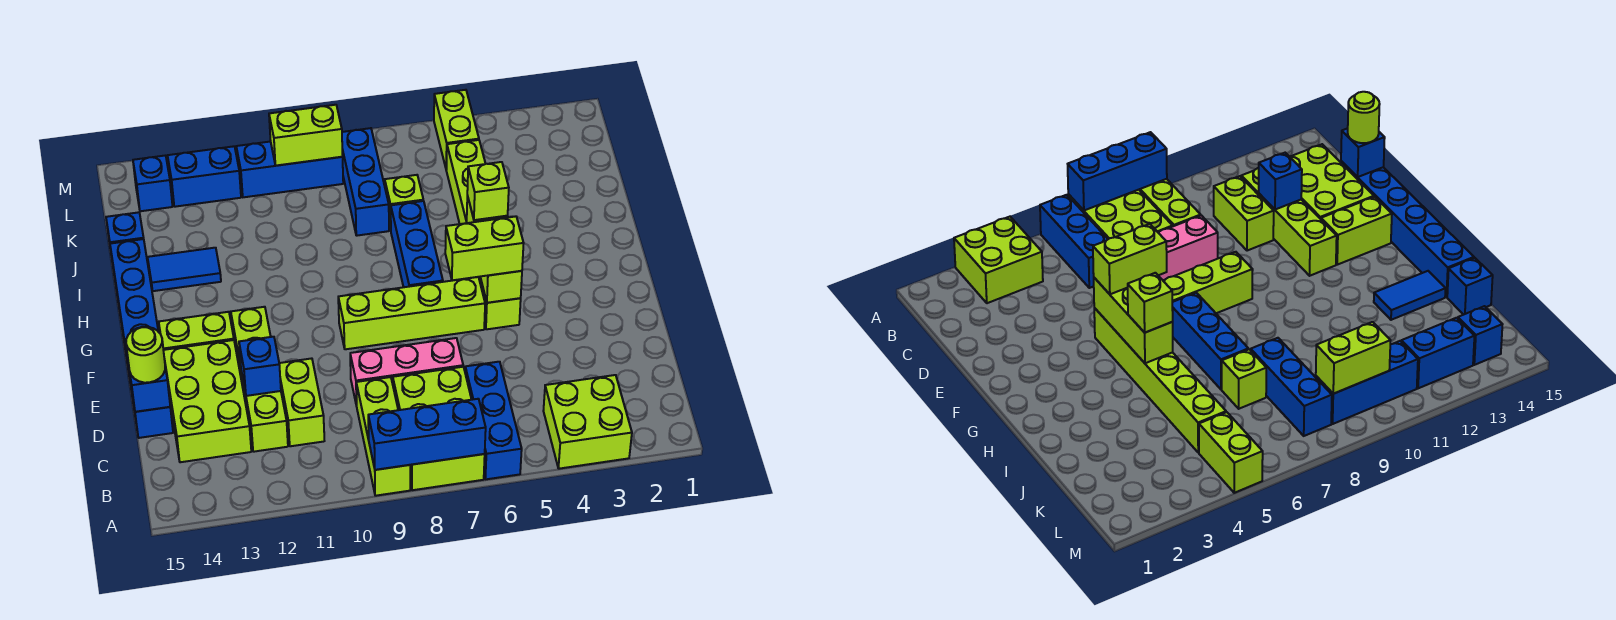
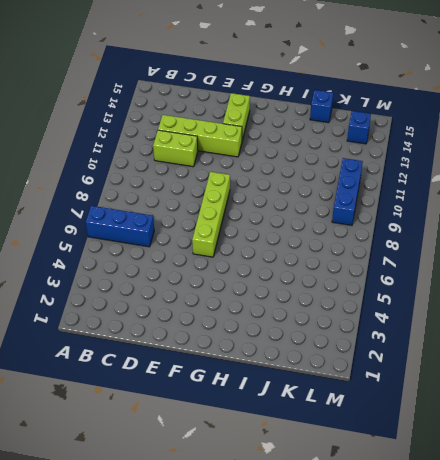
none -> lime brick A3:B4 level 1
none -> lime brick A7:C8 level 1
none -> lime brick A9:C9 level 1

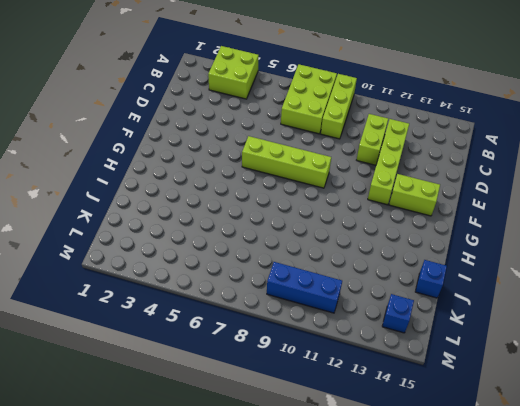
none -> blue brick A6:C6 level 1
none -> lime brick C13:E14 level 1
none -> pink brick D7:D9 level 1

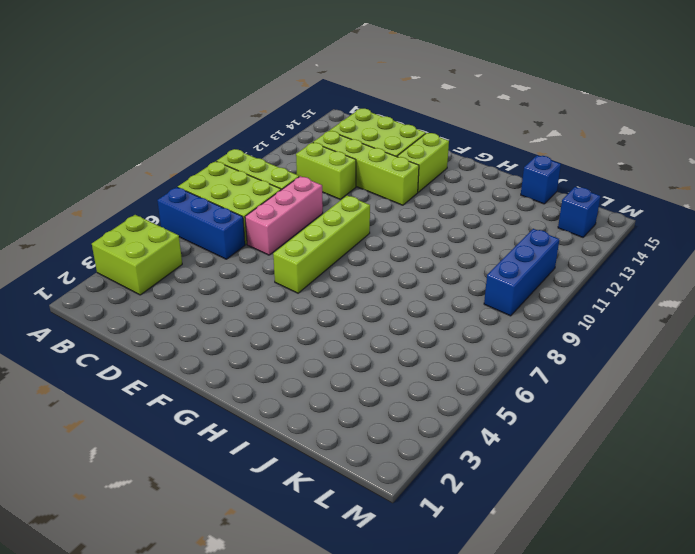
none -> blue brick D15:I15 level 1
none -> lime brick F5:K5 level 1
none -> blue brick G7:I7 level 1

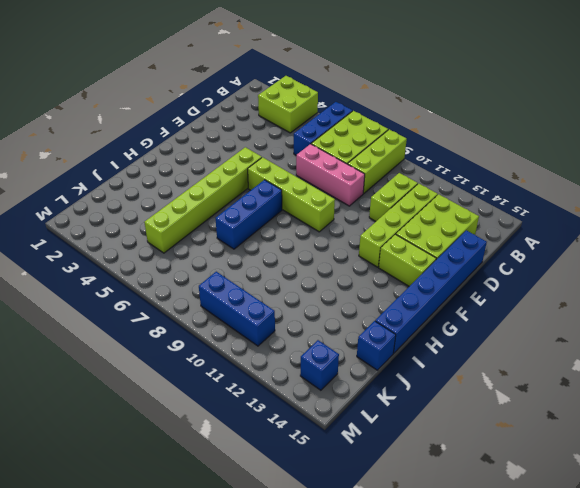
none -> blue tile I13:I14 level 1
none -> lime brick J7 level 1
none -> blue brick J8:L8 level 1

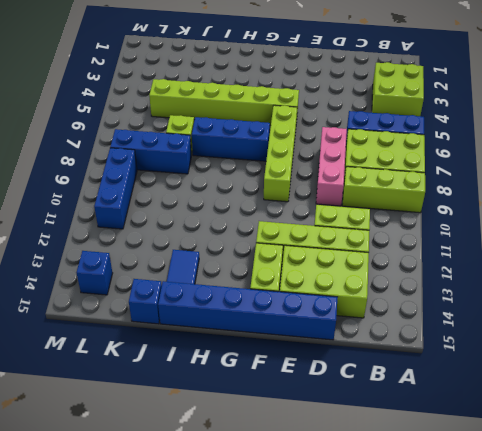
none -> lime brick L5:M5 level 1
none -> blue brick L12:L13 level 1
none -> blue brick A7:A9 level 2

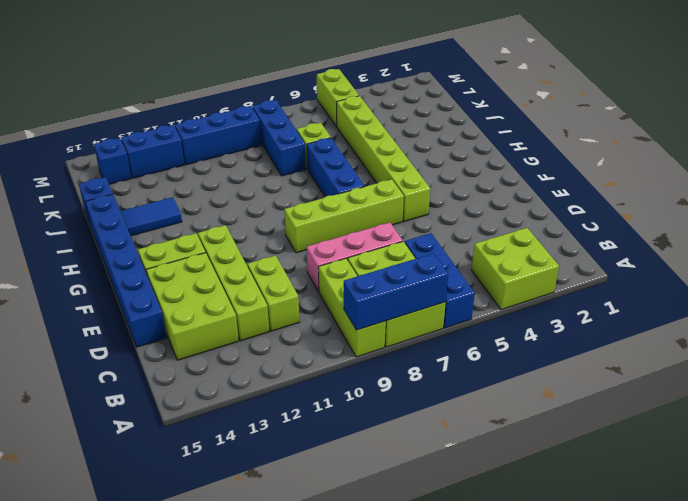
none -> blue brick D12 level 2
none -> blue brick D15 level 2
none -> lime brick F5:H5 level 2

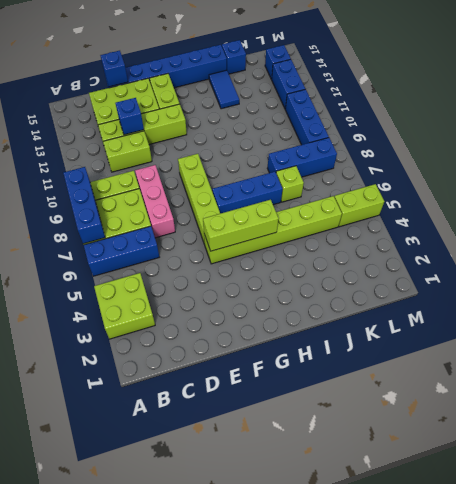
none -> lime brick L9:L10 level 2
none -> lime round brick D15 level 3
none -> lime brick F5:F6 level 3

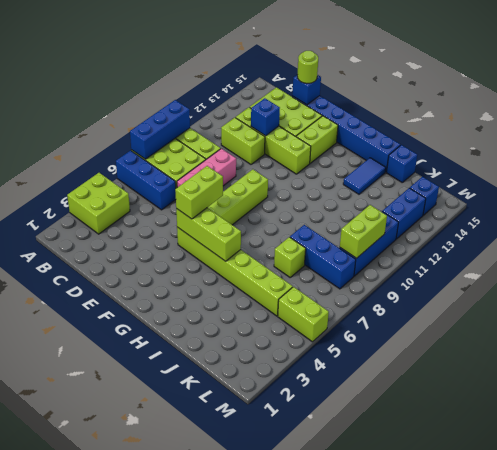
none -> blue brick G7:I7 level 1
none -> lime brick H5 level 3

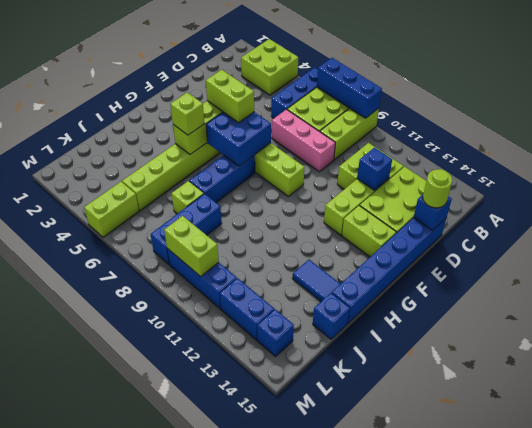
blue brick F6:G7 level 2 -> none

